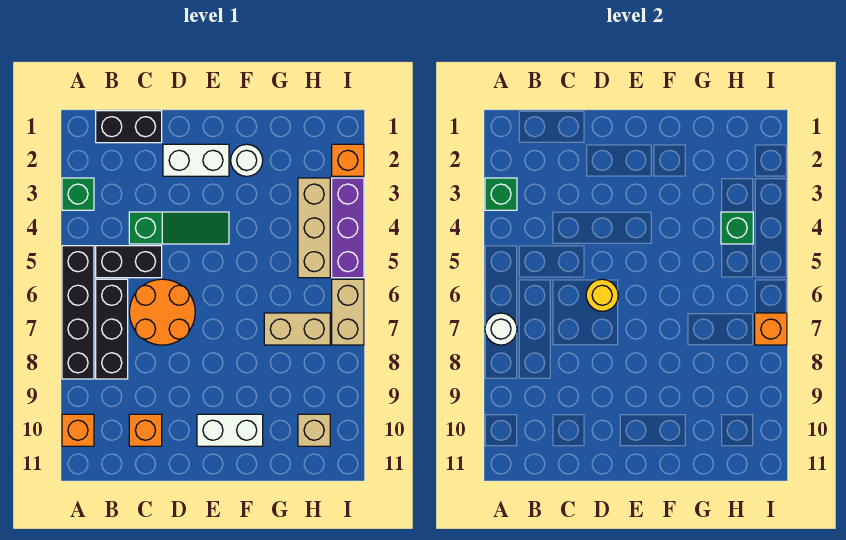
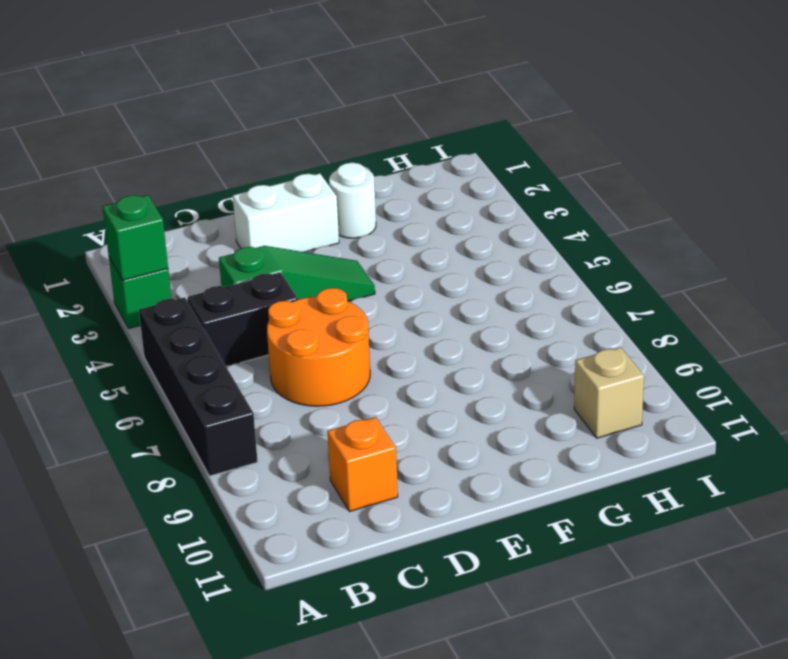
none -> orange brick A10 level 1
none -> black brick B1:C1 level 1
none -> black brick B6:B8 level 1

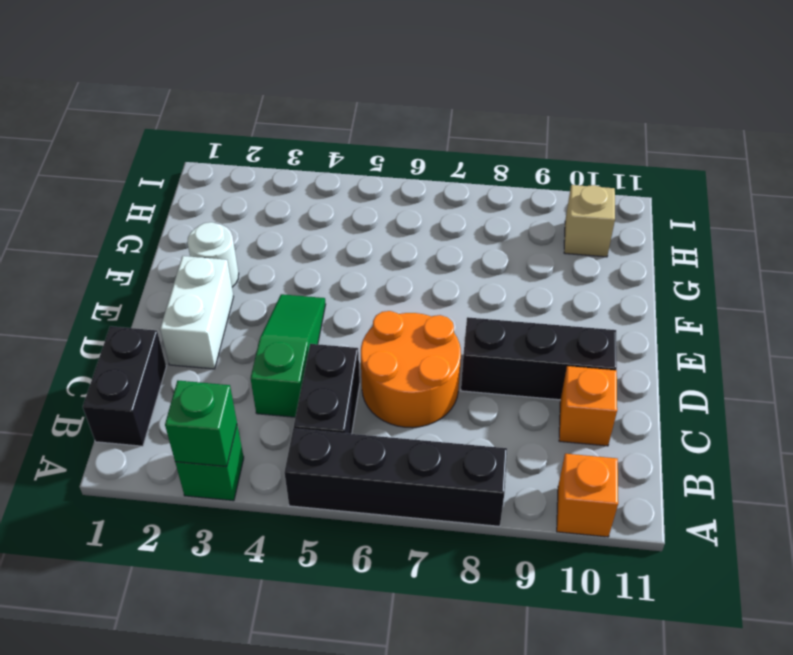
black brick D8:D10 level 1 -> black brick B6:B8 level 1
none -> white brick E10:F10 level 1
none -> tan brick G7:H7 level 1
none -> tan brick H3:H5 level 1

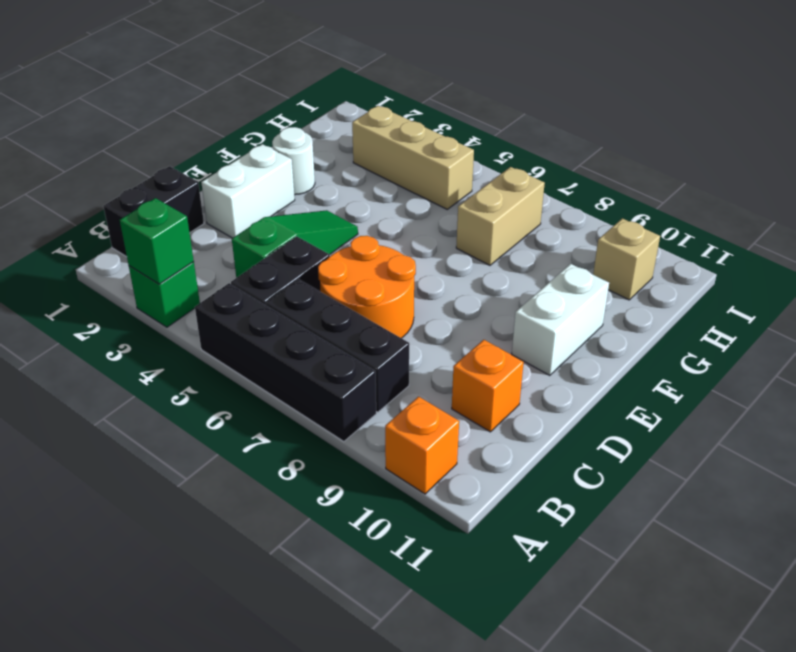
none -> orange brick I2 level 1
none -> purple brick I3:I5 level 1
none -> tan brick I6:I7 level 1

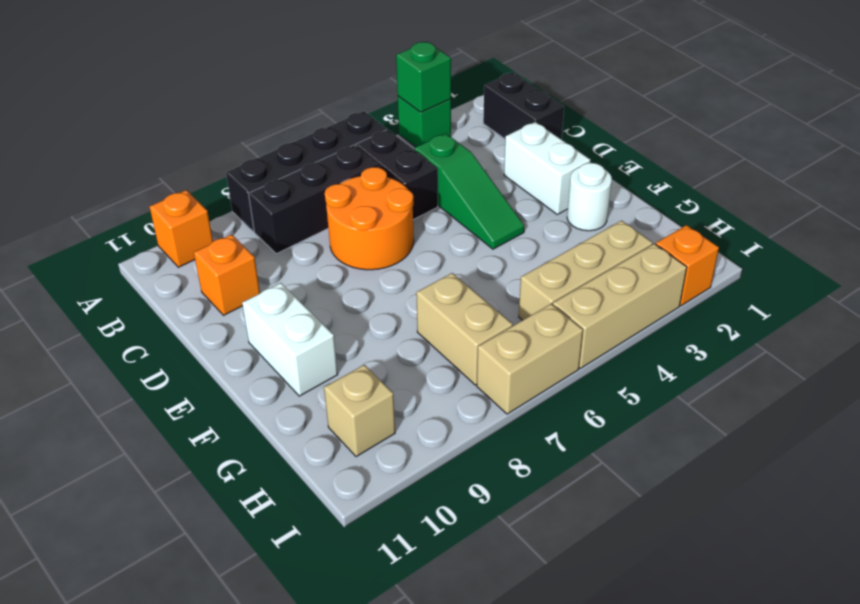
tan brick I3:I5 level 1 -> purple brick I3:I5 level 1
none -> white round brick A7 level 2
none -> yellow round brick D6 level 2
none -> green brick H4 level 2

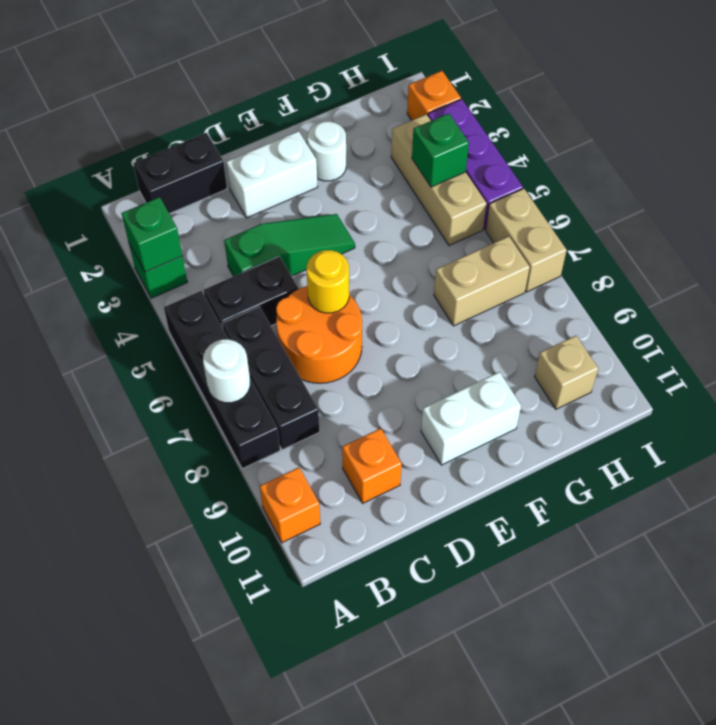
none -> orange brick I7 level 2

